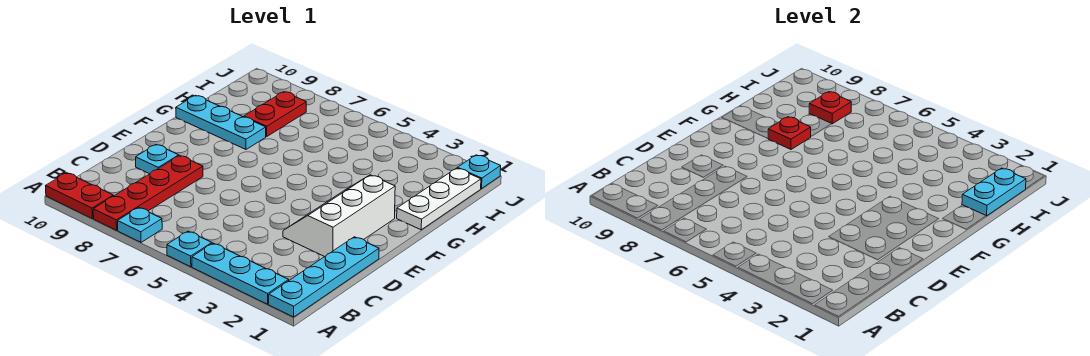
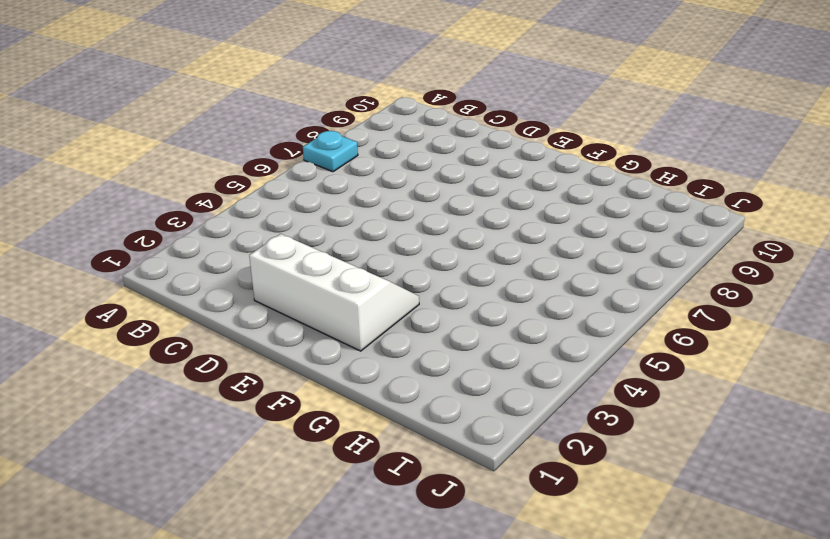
none -> cyan plate A1:D1 level 1
none -> cyan plate A2:A4 level 1
none -> cyan plate A5 level 1

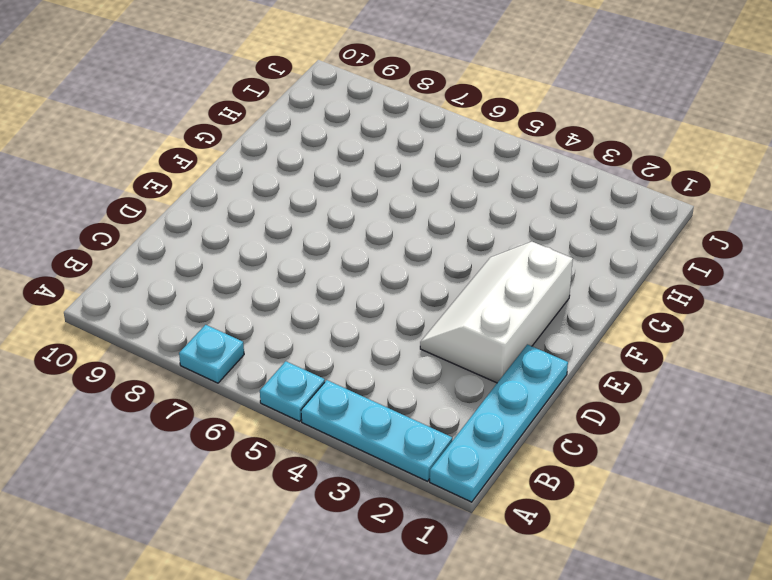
none -> red plate A8:D8 level 1
none -> red plate A9:A10 level 1
none -> cyan plate D9 level 1

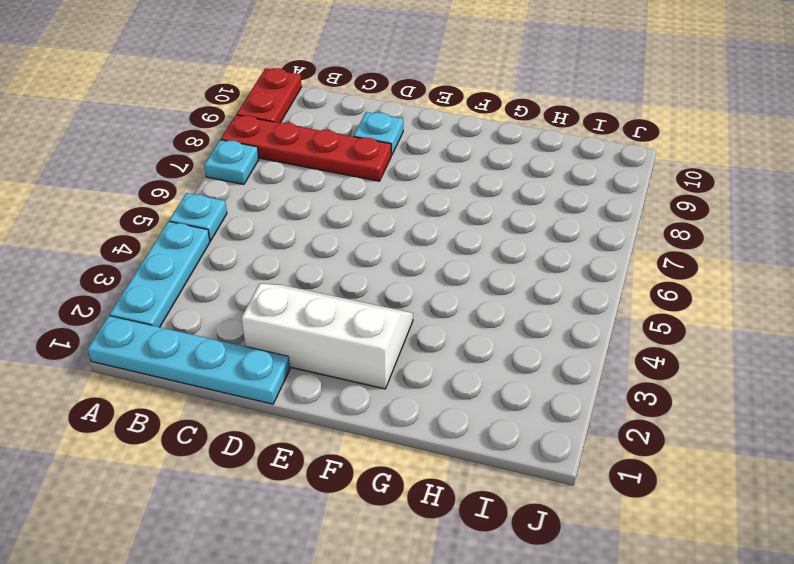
none -> white plate G1:I1 level 1
none -> cyan plate G8:G10 level 1
none -> red plate H8:I8 level 1

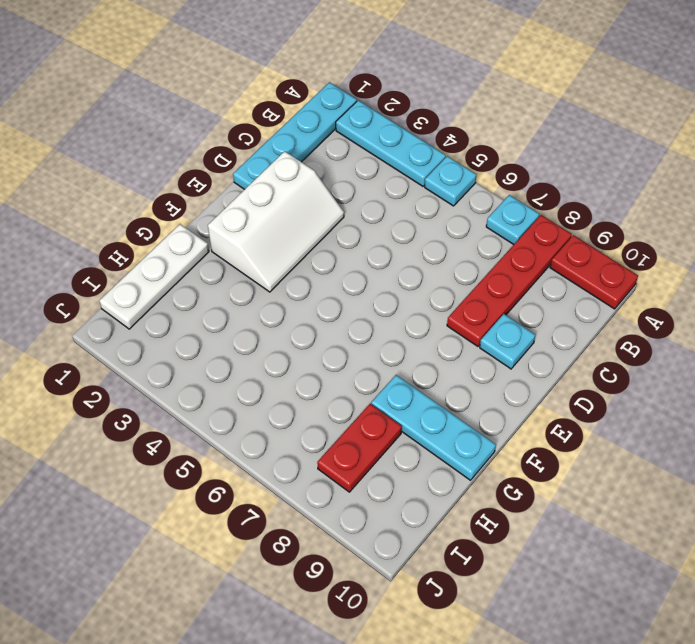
none -> cyan plate J1 level 1
none -> red plate G8 level 2
none -> cyan plate H1:I1 level 2

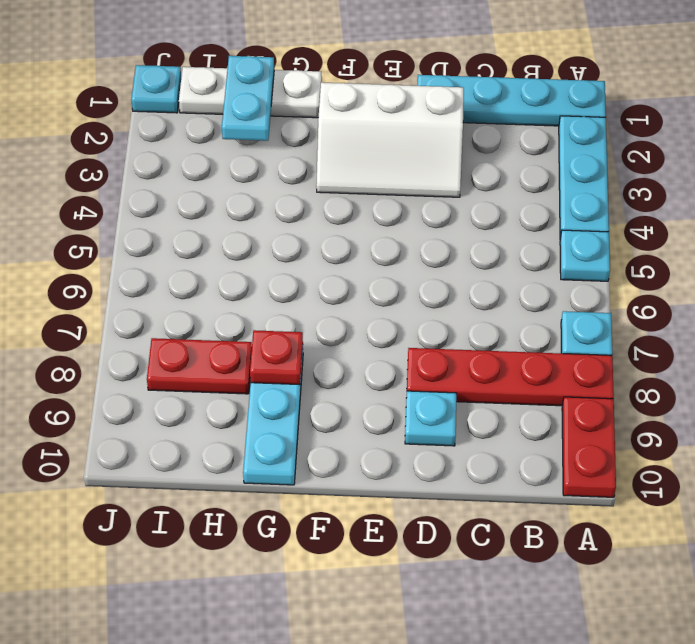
cyan plate H1:H2 level 2 -> cyan plate H1:I1 level 2
none -> red plate I8 level 2

